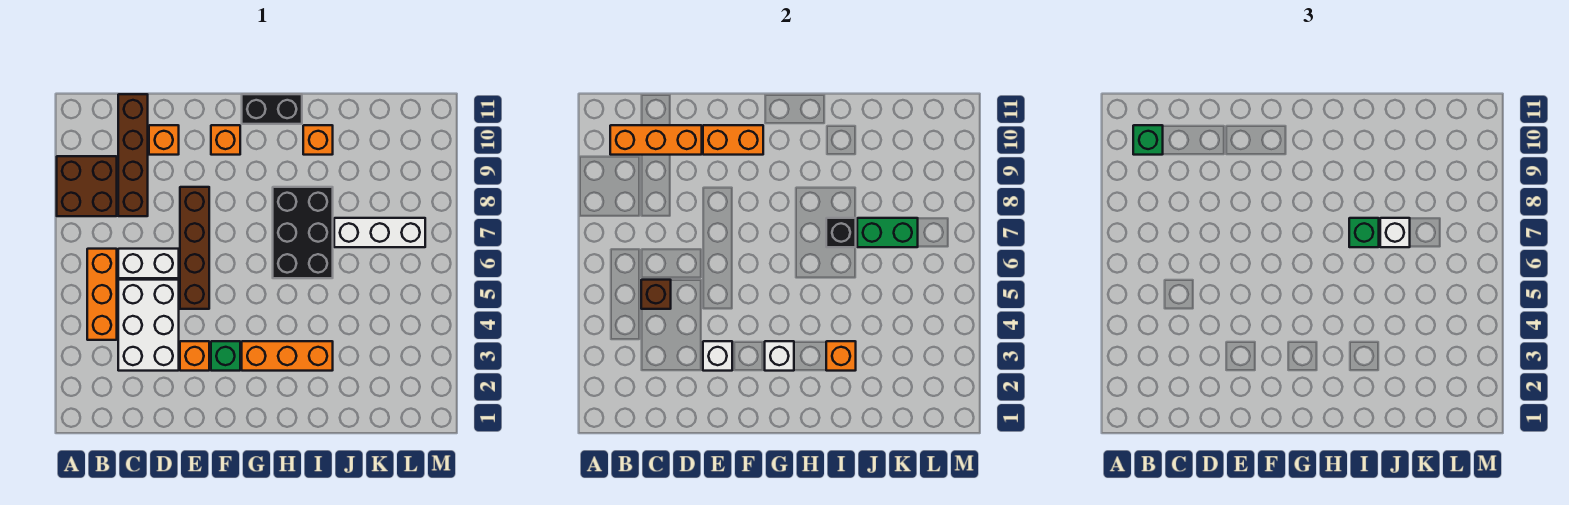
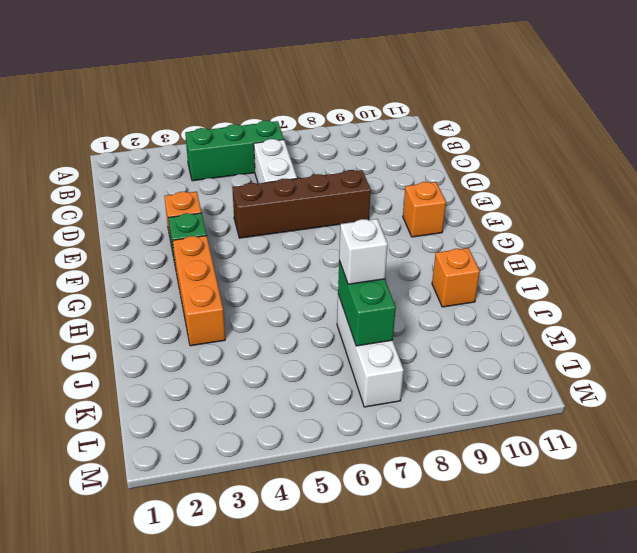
green brick B4:B6 level 1 -> orange brick B4:B6 level 1
none -> brown brick A8:B9 level 1
none -> white brick C3:D5 level 1
none -> brown brick C8:C11 level 1

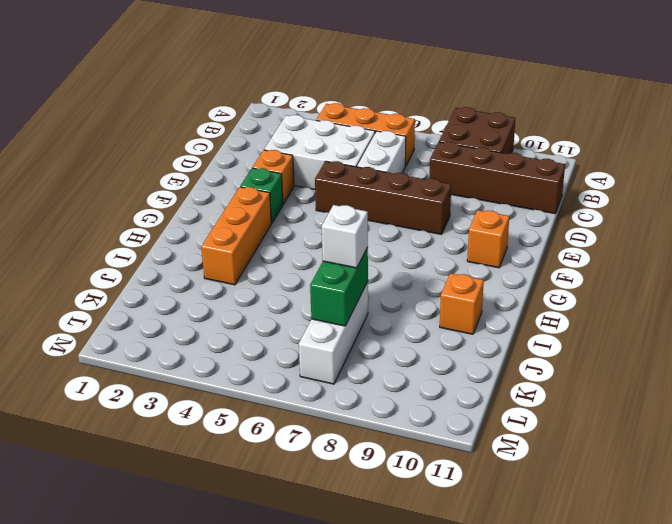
none -> orange brick D10 level 1
none -> black brick G11:H11 level 1
none -> black brick H6:I8 level 1

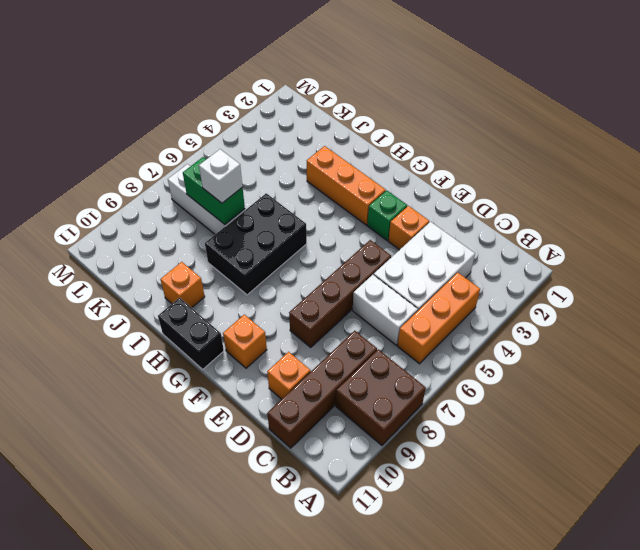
none -> orange brick B10:D10 level 2
none -> brown brick C5 level 2
none -> white brick E3 level 2

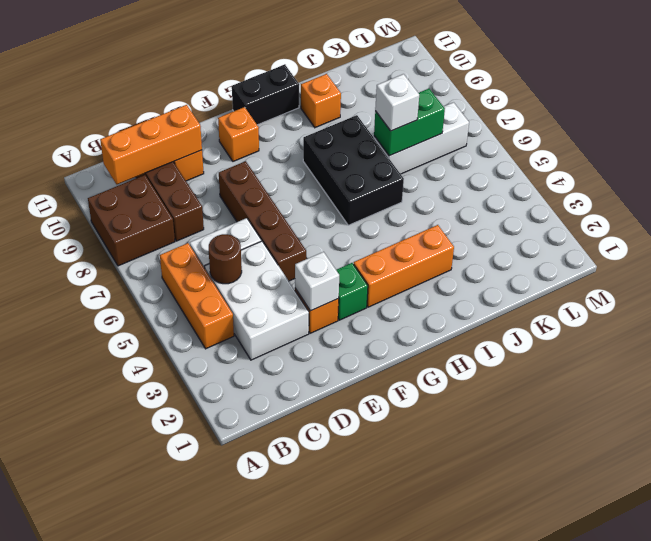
brown round brick C5 level 2 -> brown brick C5 level 2
none -> orange brick E10:F10 level 2
none -> white brick G3 level 2
none -> orange brick I3 level 2

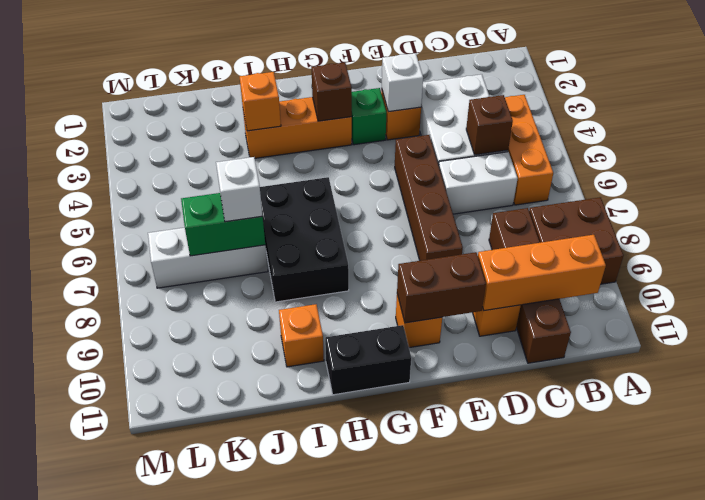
brown brick E10:F10 level 2 -> orange brick E10:F10 level 2
brown brick G3 level 2 -> white brick G3 level 2
none -> black brick I7 level 2
none -> green brick B10 level 3
none -> green brick I7 level 3

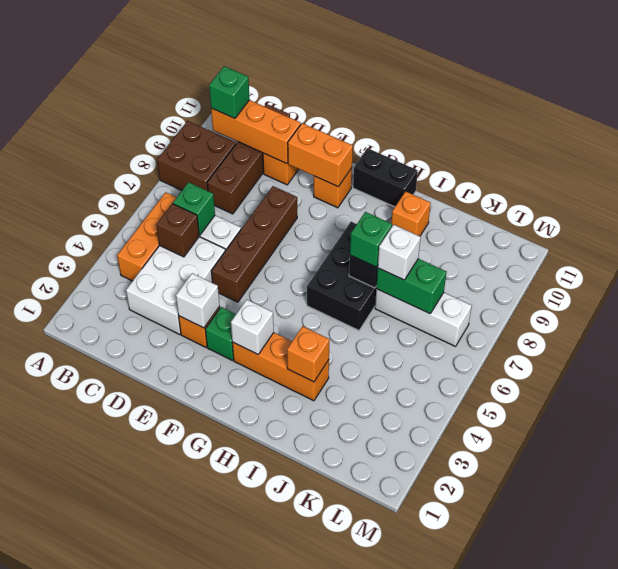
green brick C6 level 2 -> none

